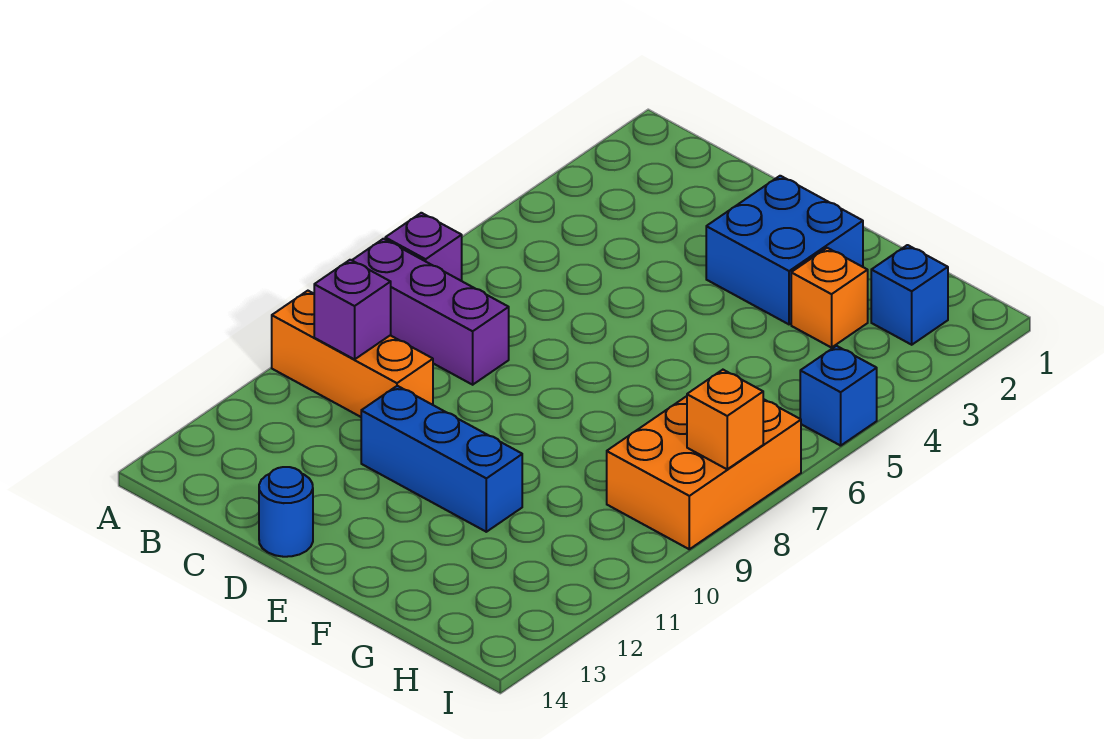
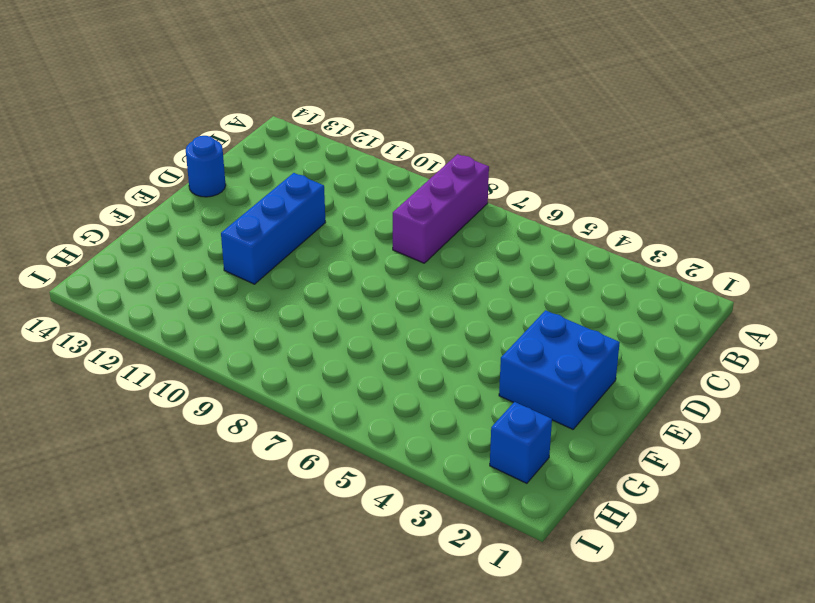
none -> purple brick A7 level 1
none -> orange brick A10:C10 level 1
none -> orange brick G3 level 1

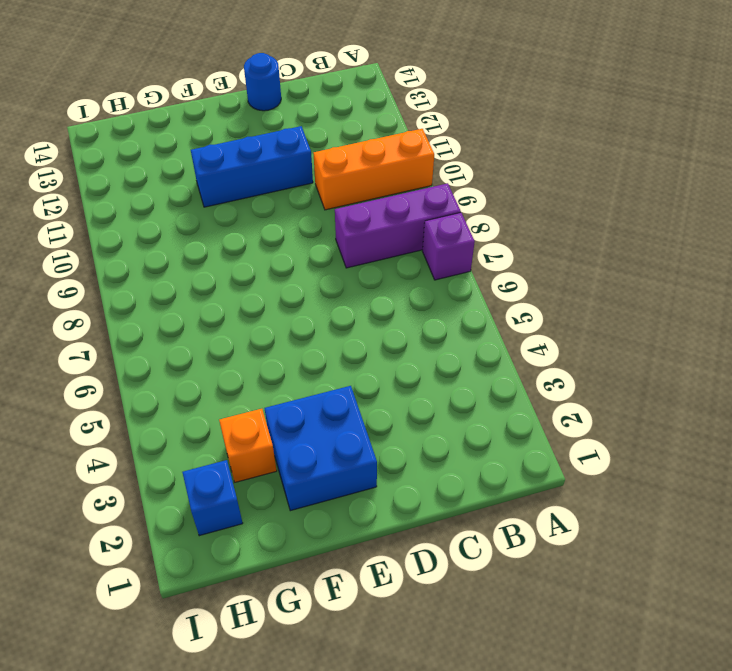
none -> orange brick H7:I9 level 1
none -> blue brick I5 level 1
none -> purple brick B10 level 2

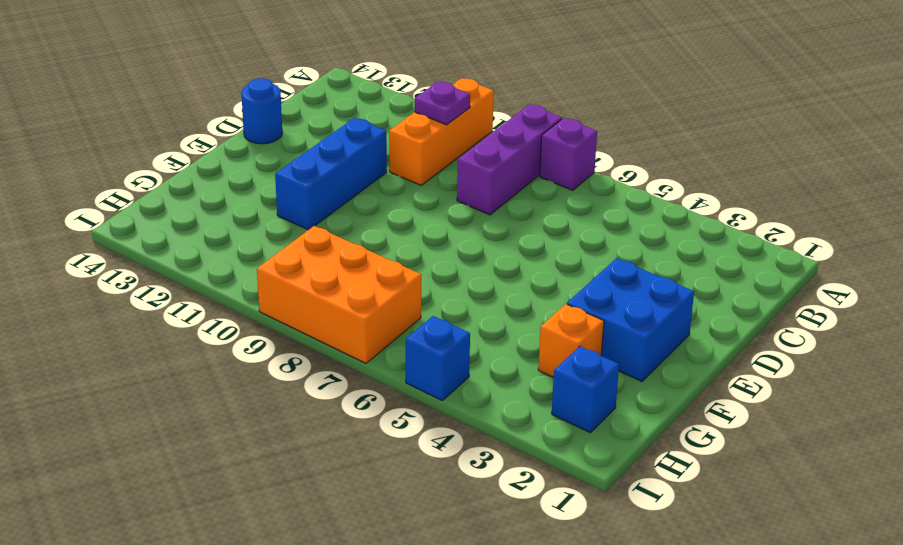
purple plate B10 level 2 -> purple brick B10 level 2
none -> orange brick I8 level 2

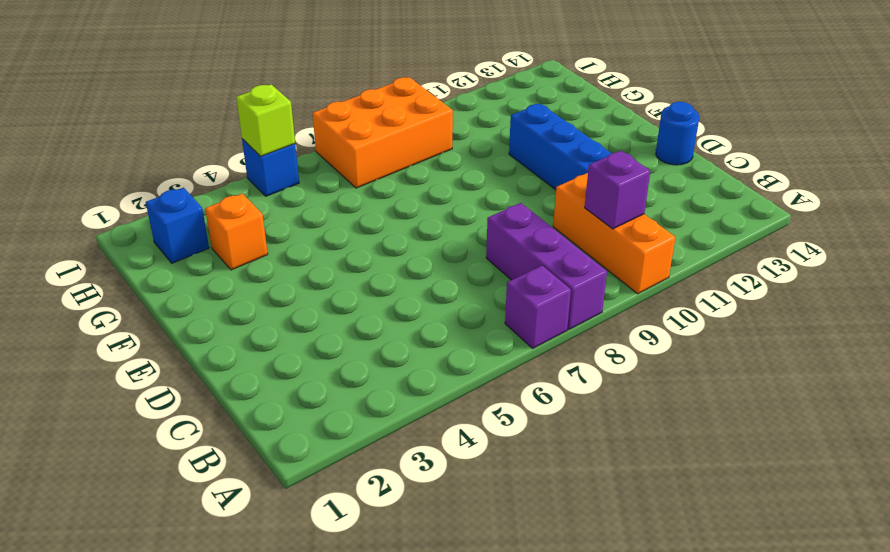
lime brick I5 level 2 -> none
none -> blue brick E2:F3 level 1
none -> orange brick I8 level 2

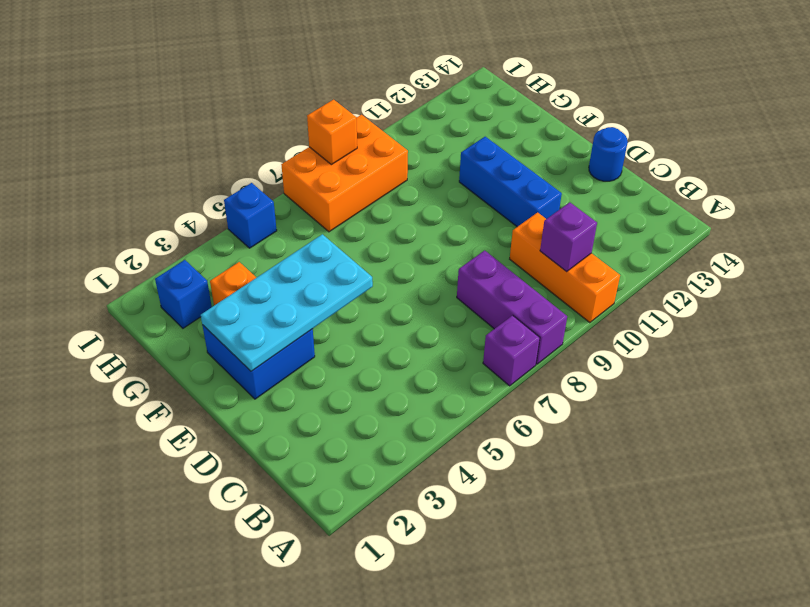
cyan plate E2:F5 level 2 -> none

